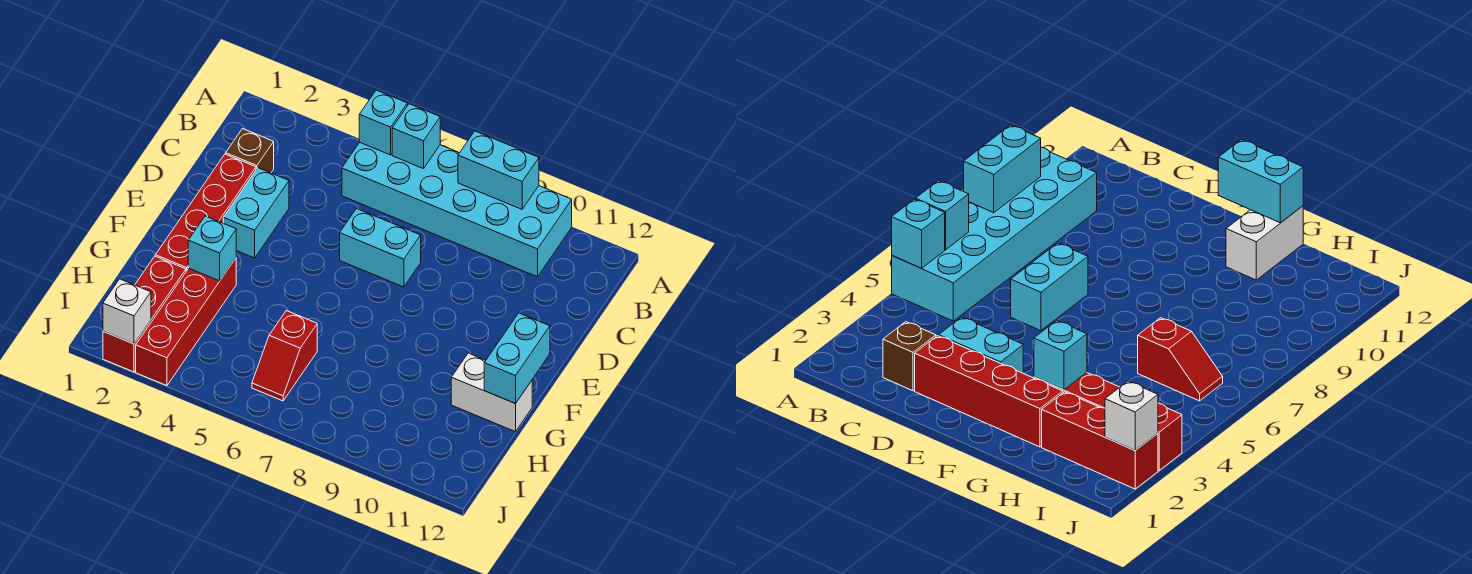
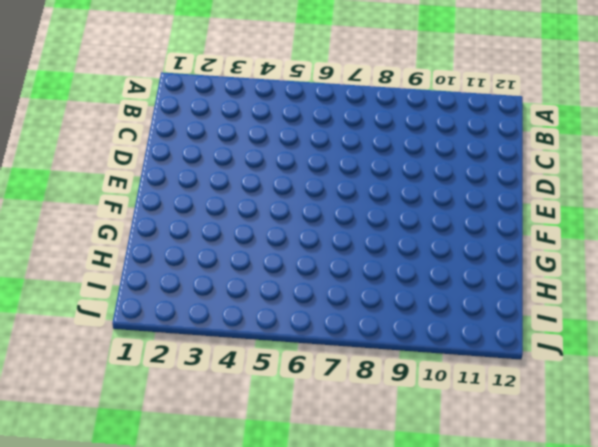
none -> cyan brick A5:B10 level 1
none -> brown brick C2 level 1
none -> red brick D2:G2 level 1

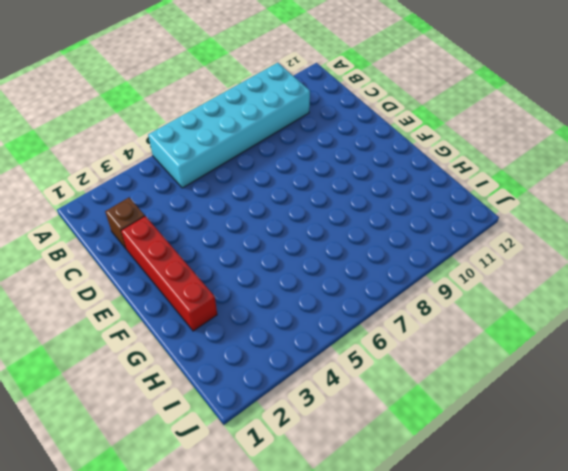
none -> cyan brick D3:E3 level 1
none -> cyan brick D6:D7 level 1
none -> red brick G3:J3 level 1

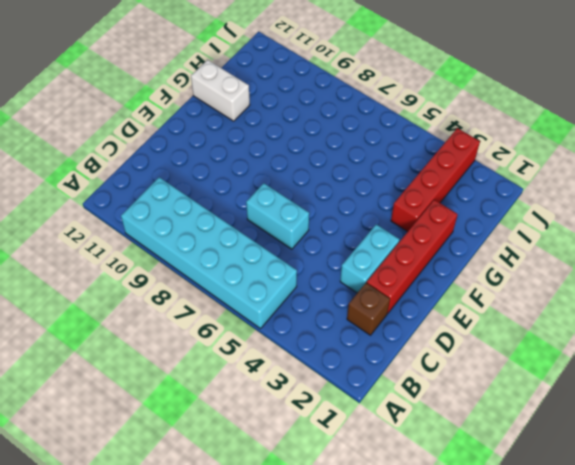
none -> red brick H2:J2 level 1
none -> red slope H6:I6 level 1 top H
none -> cyan brick A5 level 2

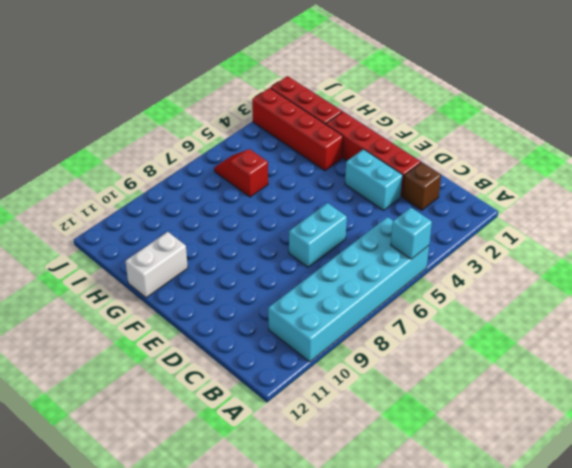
none -> cyan brick A6 level 2
none -> cyan brick A8:A9 level 2
none -> cyan brick F12:G12 level 2

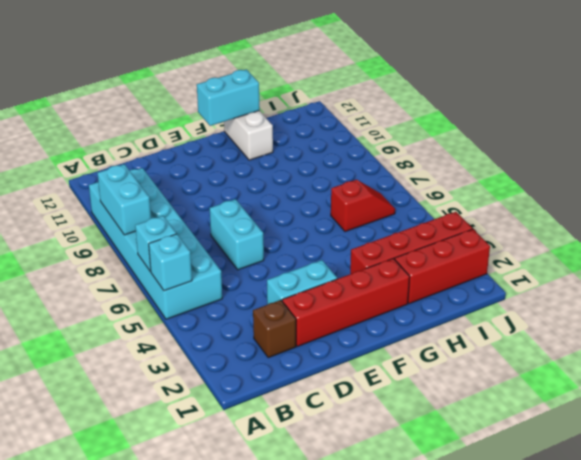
none -> cyan brick G3 level 2
none -> white brick J2 level 2

